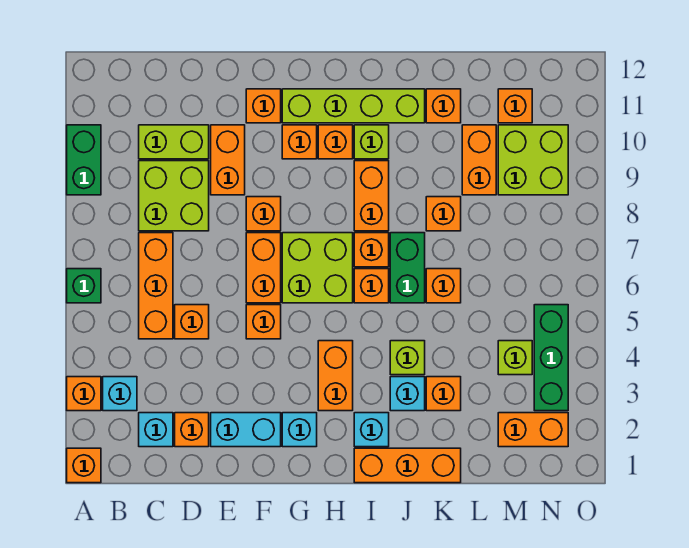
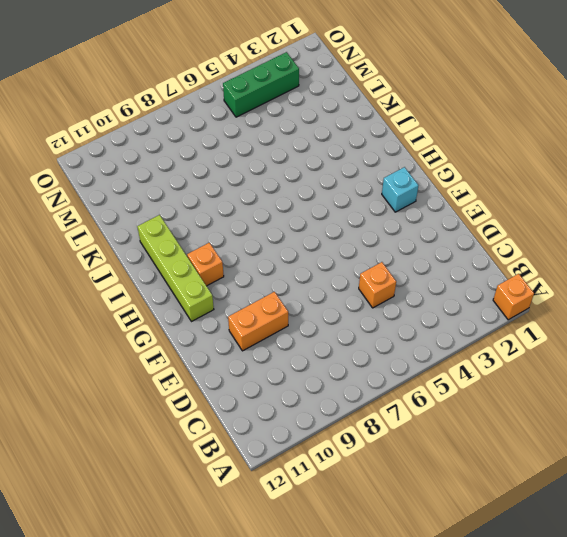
none -> orange brick A3 level 1
none -> green brick A6 level 1
none -> green brick A9:A10 level 1
none -> cyan brick B3 level 1

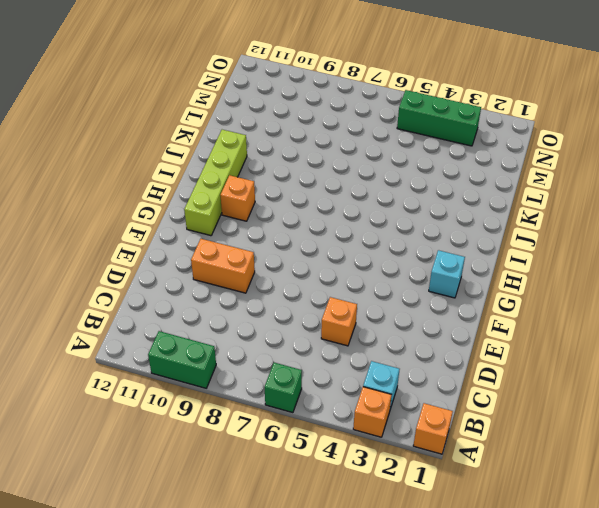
none -> cyan brick C2 level 1
none -> orange brick C5:C7 level 1
none -> lime brick C8:D9 level 1
none -> lime brick C10:D10 level 1

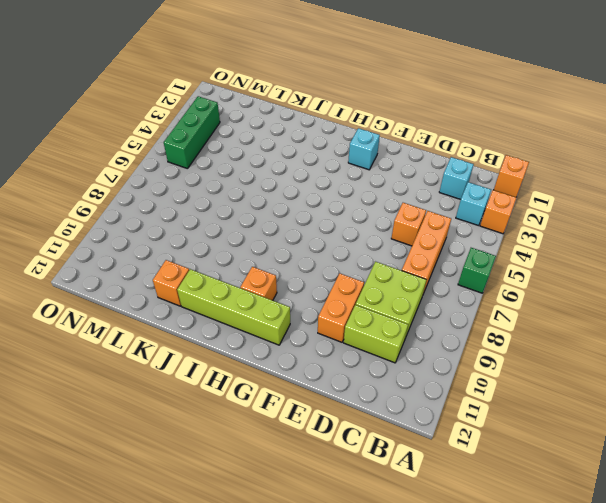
none -> green brick A9:A10 level 1
none -> orange brick D2 level 1
none -> cyan brick E2:F2 level 1
none -> orange brick F5 level 1

